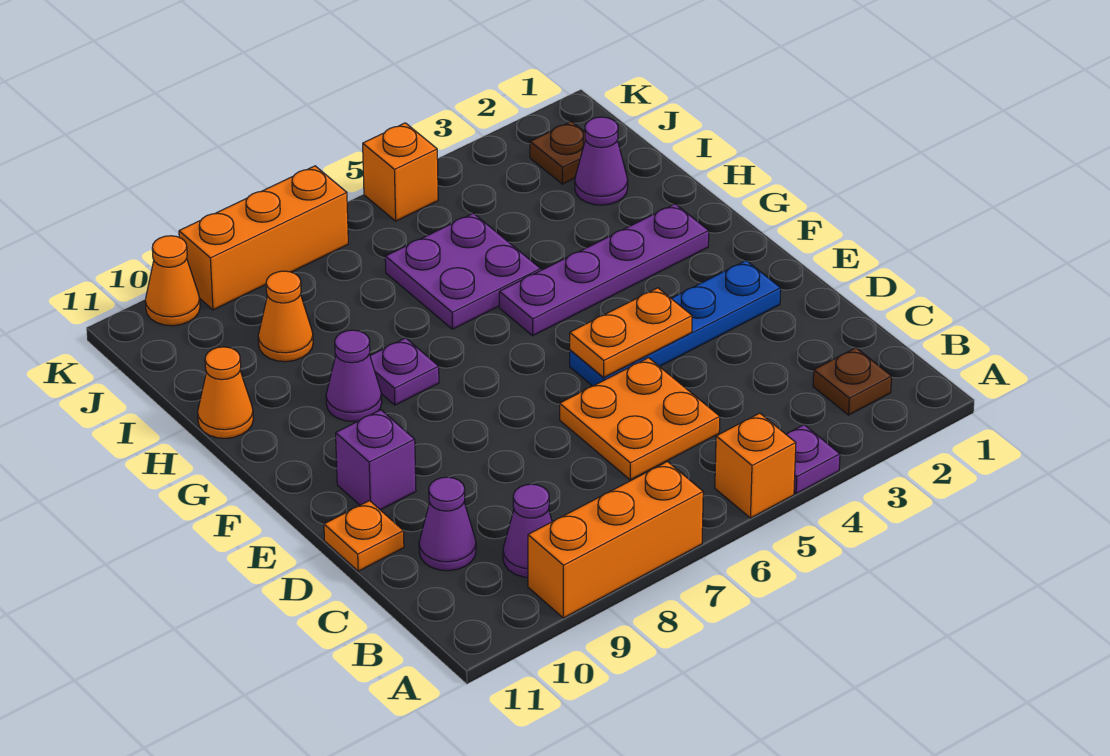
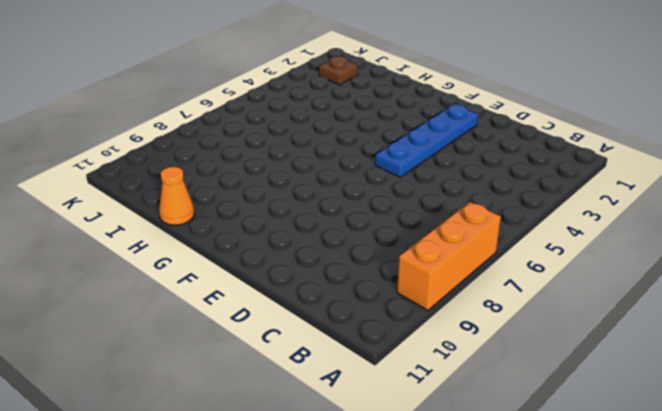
none -> purple plate A4 level 1
none -> orange brick A5 level 1
none -> brown plate B2 level 1

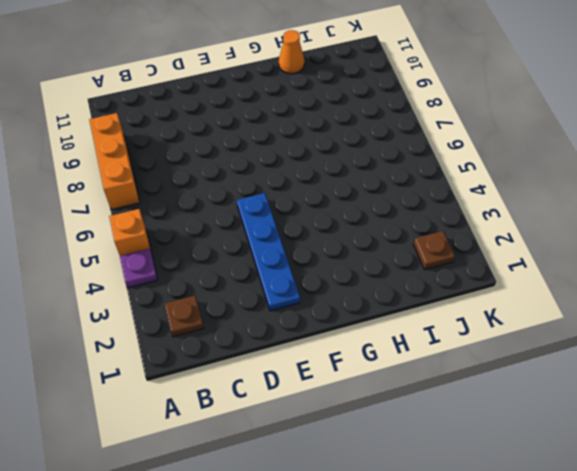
none -> purple cone B9 level 1
none -> orange plate C5:D6 level 1
none -> purple cone C10 level 1

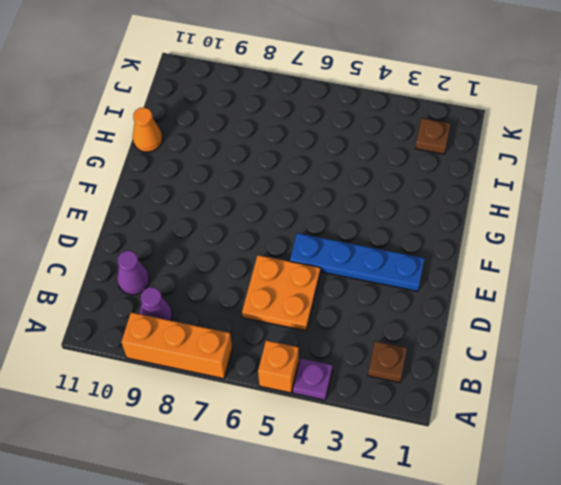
none -> orange plate D11 level 1
none -> purple brick E10 level 1
none -> purple plate G2:G5 level 1

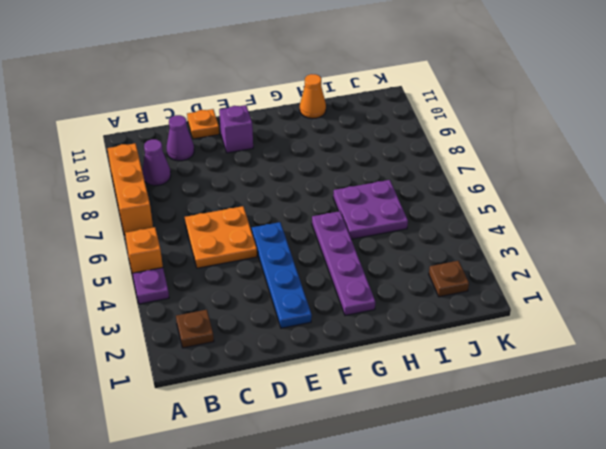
none -> purple plate G8 level 1
none -> purple cone G9 level 1
none -> purple cone I2 level 1

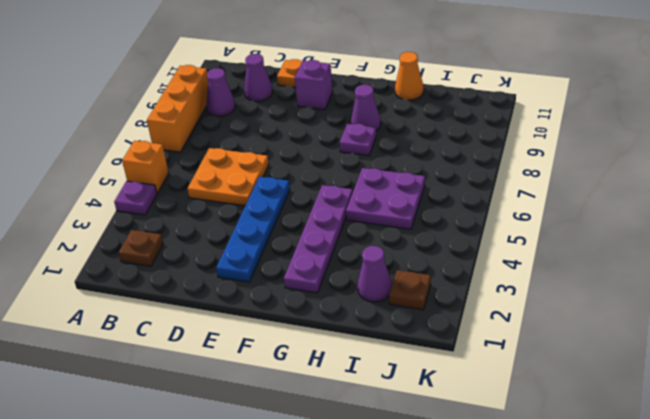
none -> orange cone I9 level 1
none -> orange brick K5 level 1
none -> orange brick K7:K9 level 1

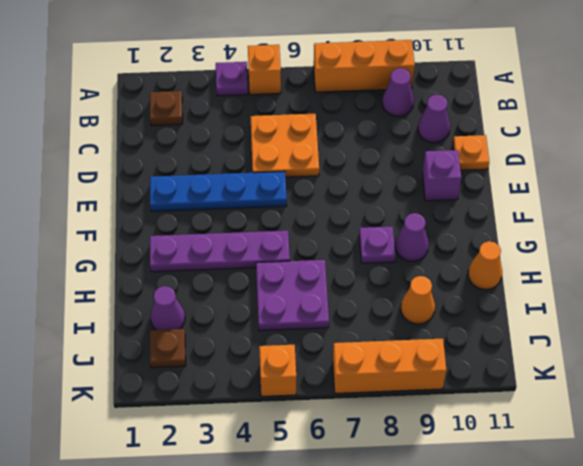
none -> orange cone K10 level 1
none -> orange plate E4:E5 level 2

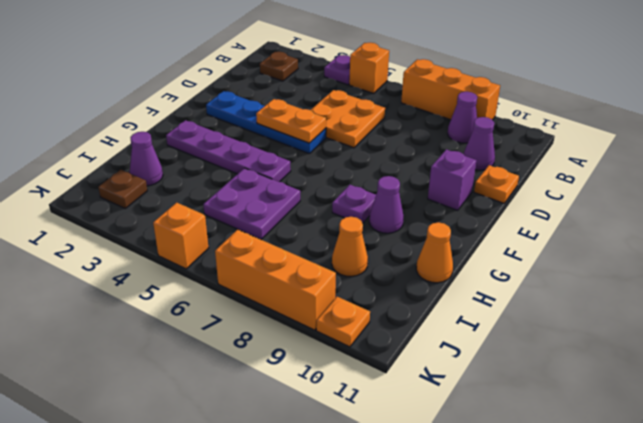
orange plate K10 level 1 -> orange cone K10 level 1

